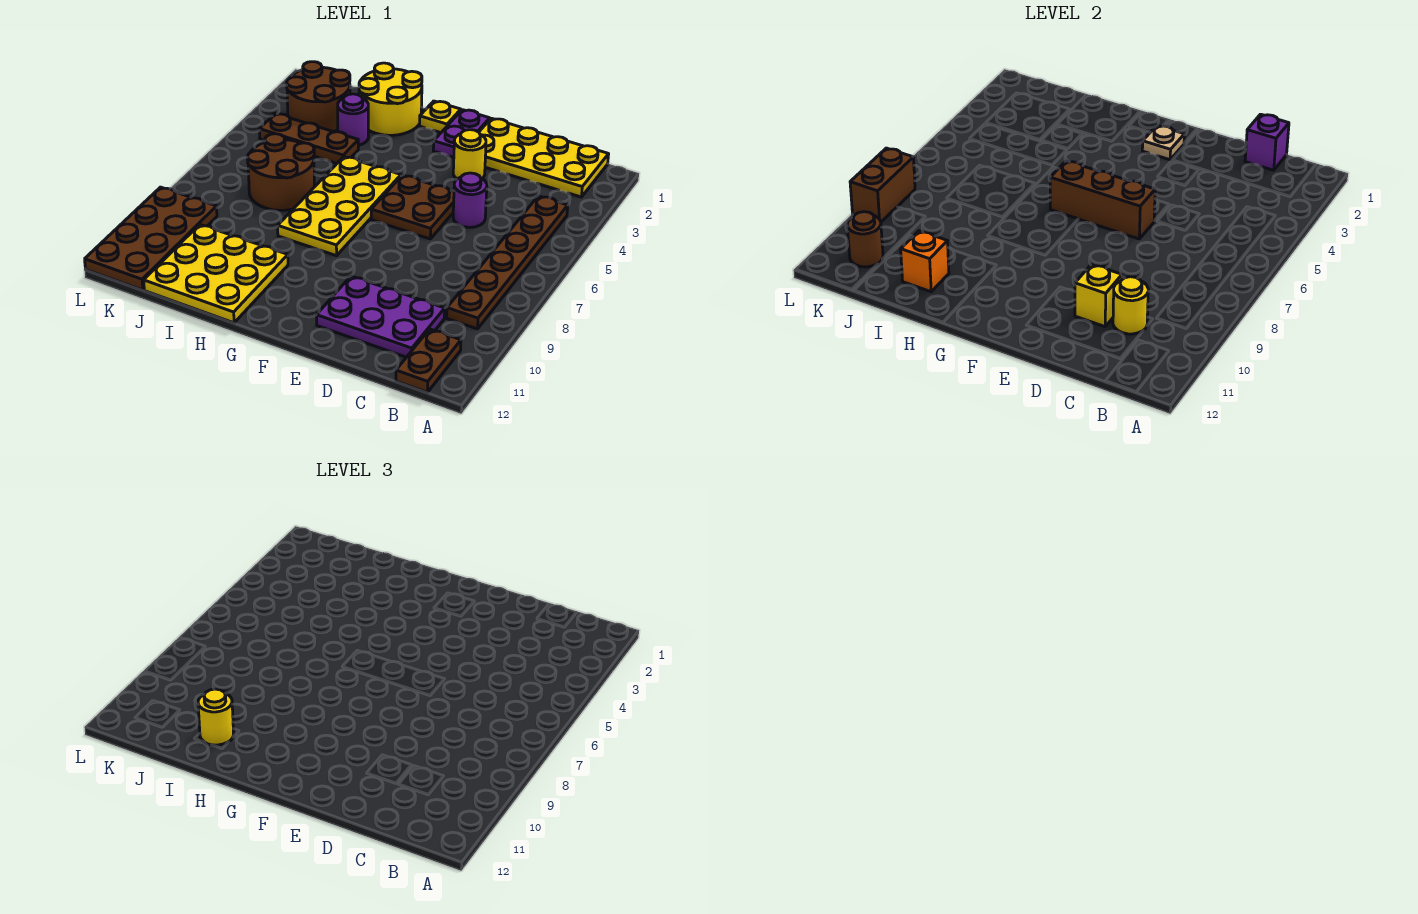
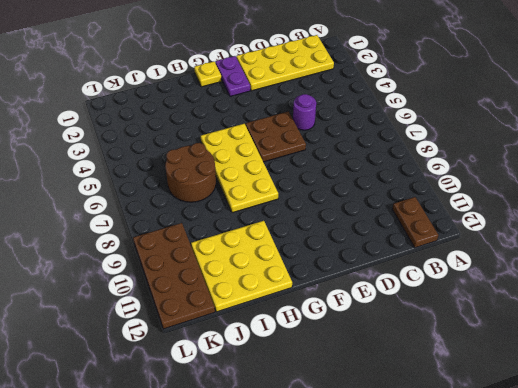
none -> brown plate B4:B9 level 1
none -> purple plate C10:E11 level 1
none -> yellow round brick E3 level 1

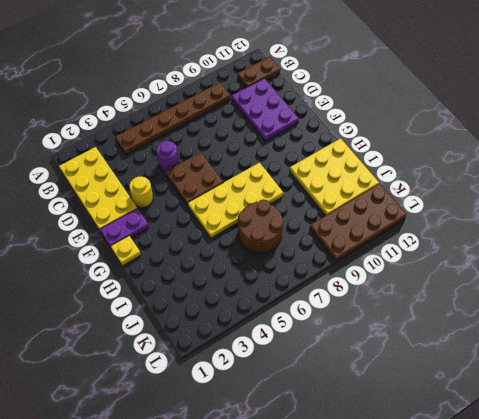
none -> yellow round brick H1:I2 level 1
none -> purple round brick I3 level 1
none -> brown plate I4:K4 level 1

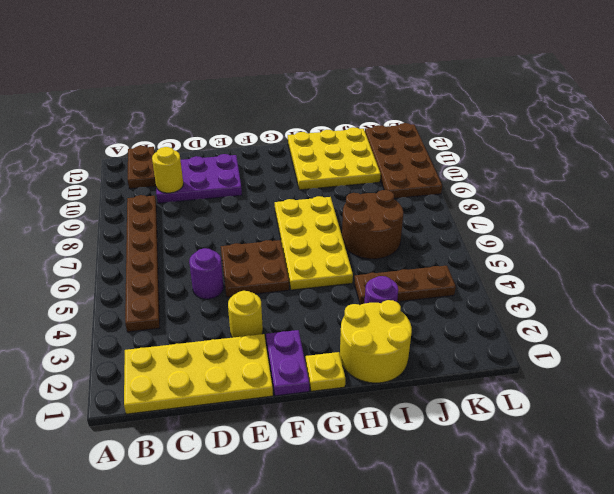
none -> brown round brick J2:K3 level 1
none -> purple brick C1 level 2
none -> yellow brick D10 level 2

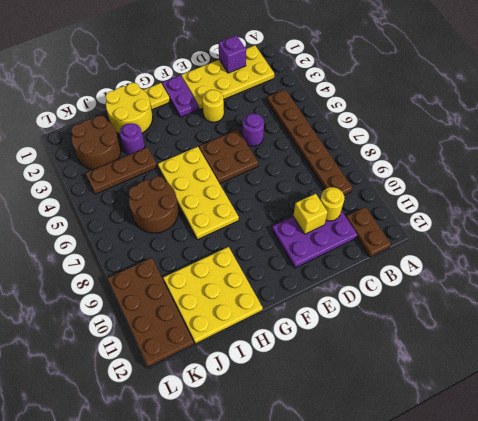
none -> brown brick E6:G6 level 2
none -> tan plate F2 level 2
none -> orange brick I11 level 2

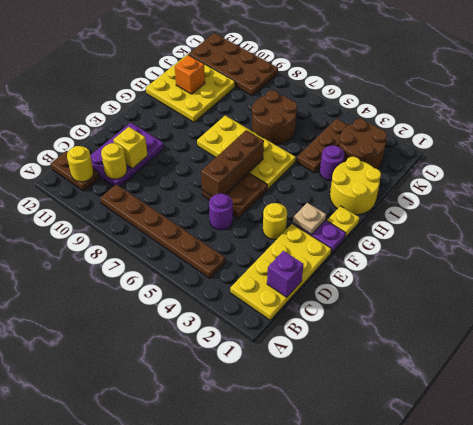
yellow round brick B11 level 2 -> yellow round brick I11 level 3
none -> brown round brick K11 level 2
none -> brown brick L8:L9 level 2

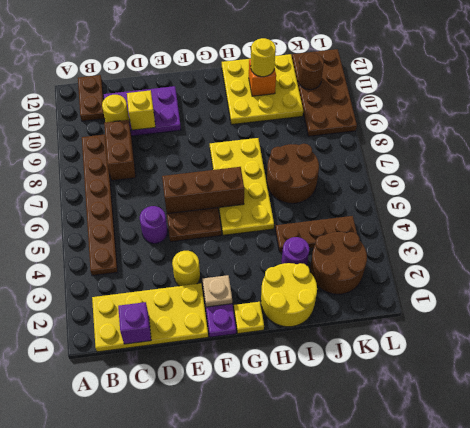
brown brick C8:C9 level 1 -> brown brick L8:L9 level 2

